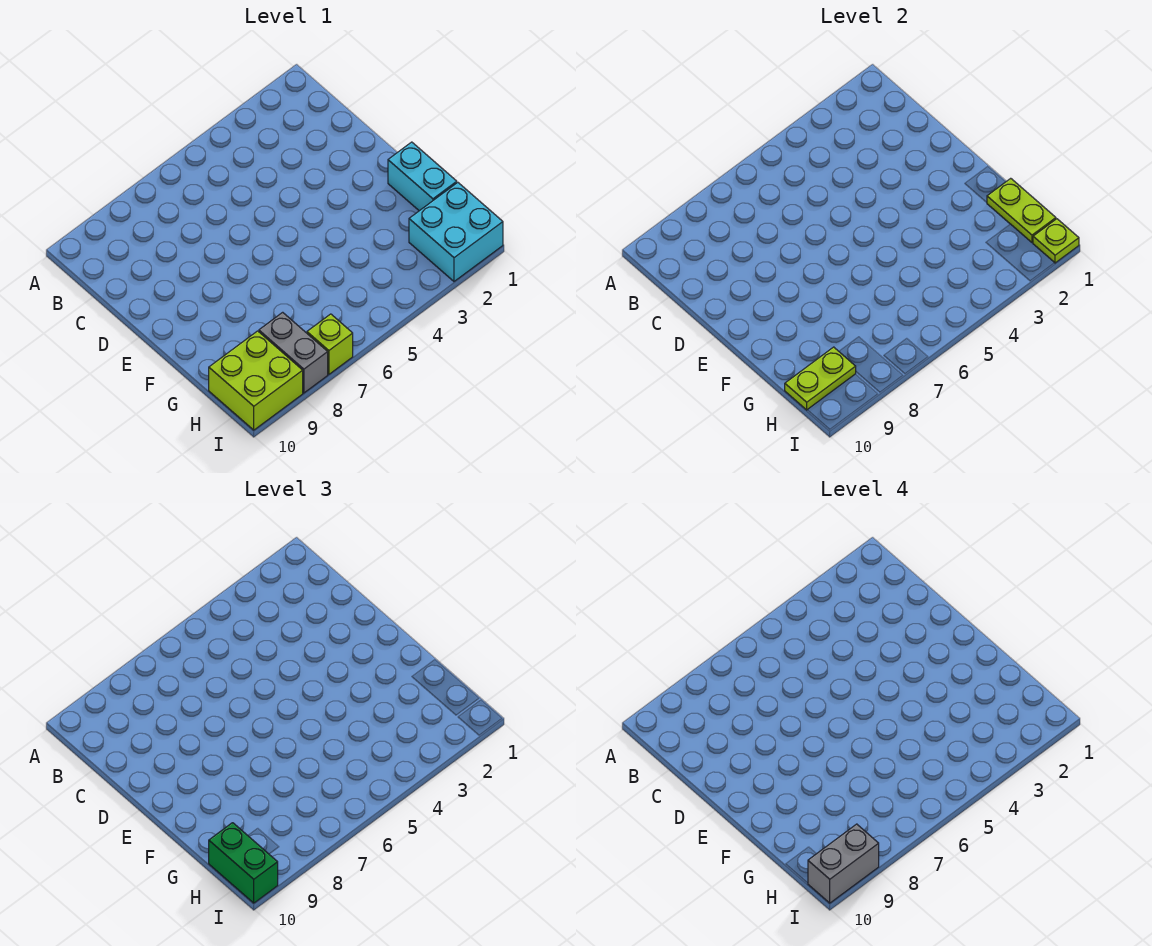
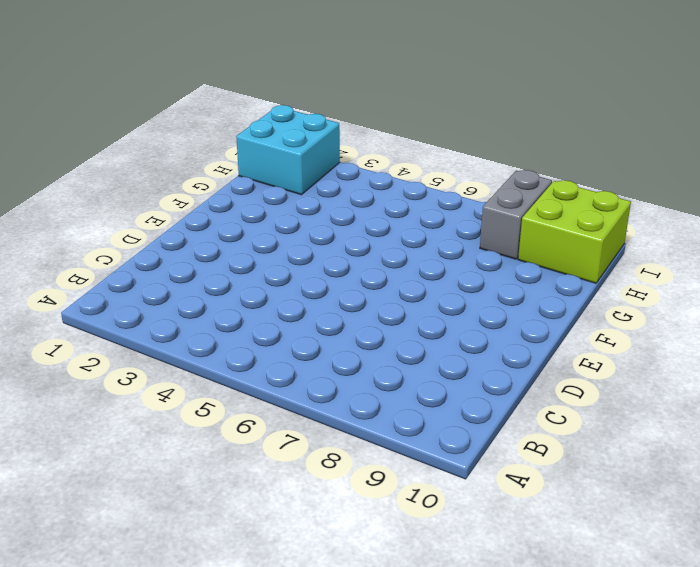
none -> cyan brick F1:G1 level 1
none -> lime brick I7 level 1

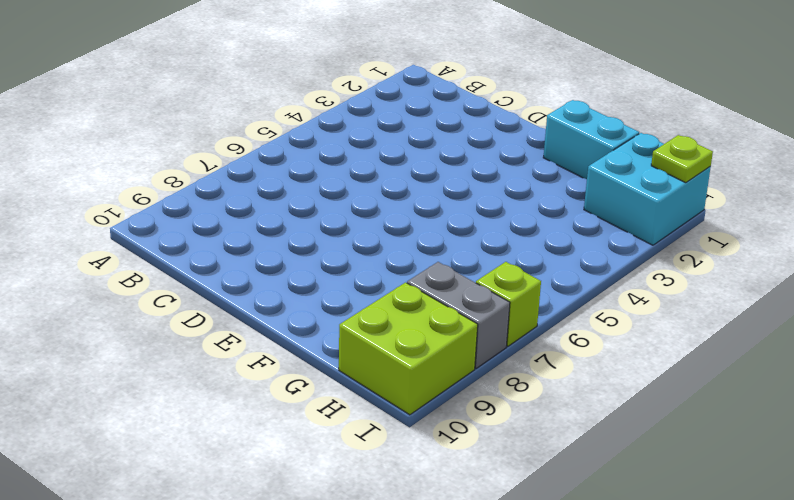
none -> lime plate G1:H1 level 2
none -> lime plate H9:H10 level 2

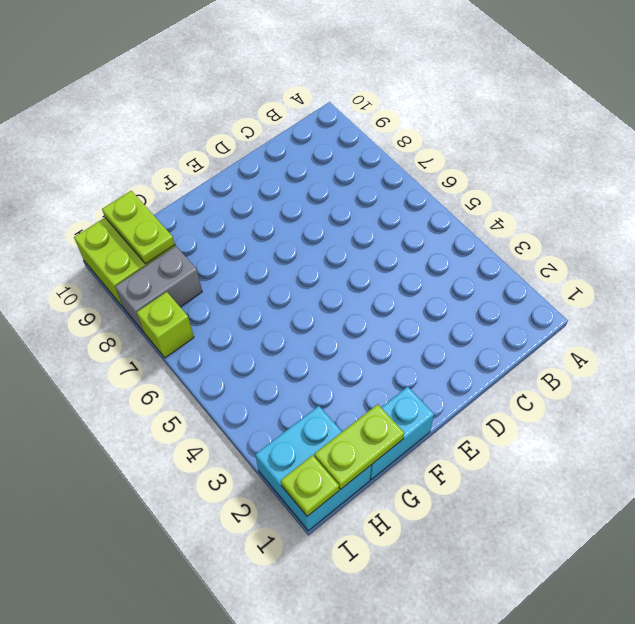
none -> green brick H10:I10 level 3
none -> grey brick I9:I10 level 4

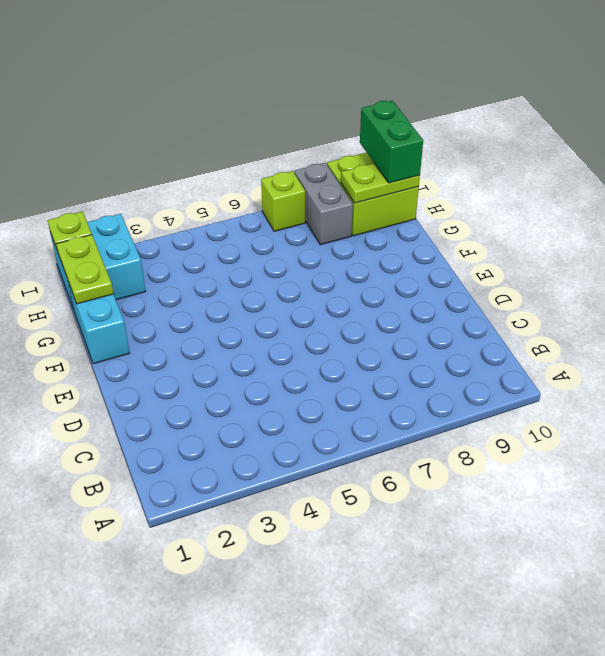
none -> grey brick I9:I10 level 4

